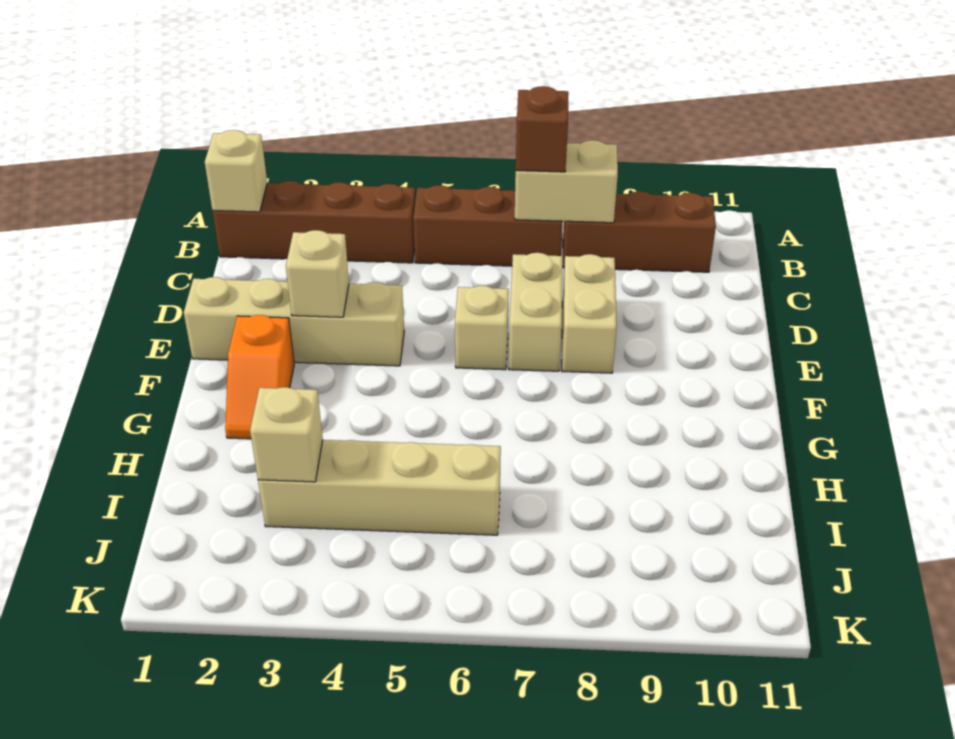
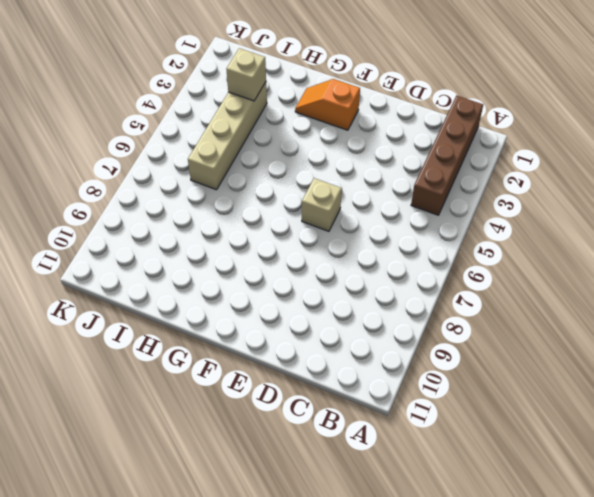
none -> brown brick B5:B7 level 1
none -> brown brick B8:B10 level 1
none -> tan brick D7:E7 level 1

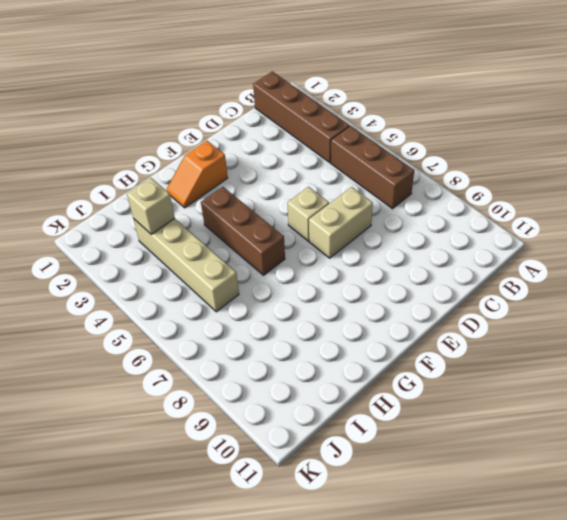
brown brick G4:G6 level 1 -> brown brick B8:B10 level 1
none -> tan brick D8:E8 level 1
none -> tan brick E1:E4 level 1
none -> tan brick B1 level 2

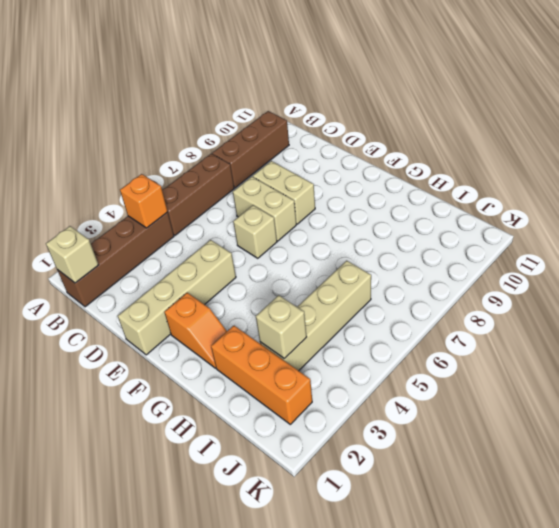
orange brick B4 level 2 -> none
orange brick H2:J2 level 1 -> none
none -> tan brick B7:B8 level 2
none -> tan brick E3 level 2
none -> brown brick B7 level 3

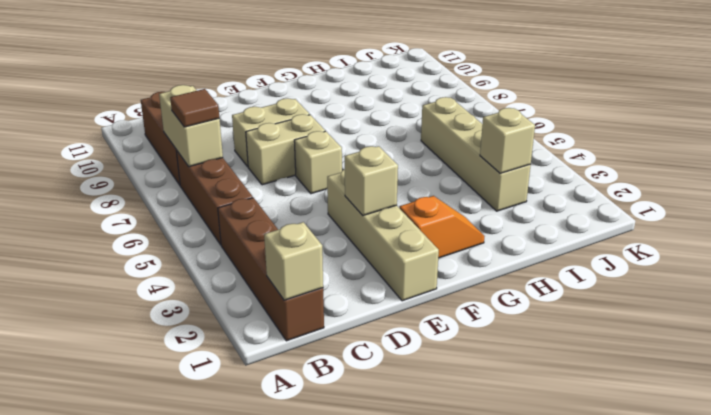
brown tile B7 level 3 -> brown brick B7 level 3

